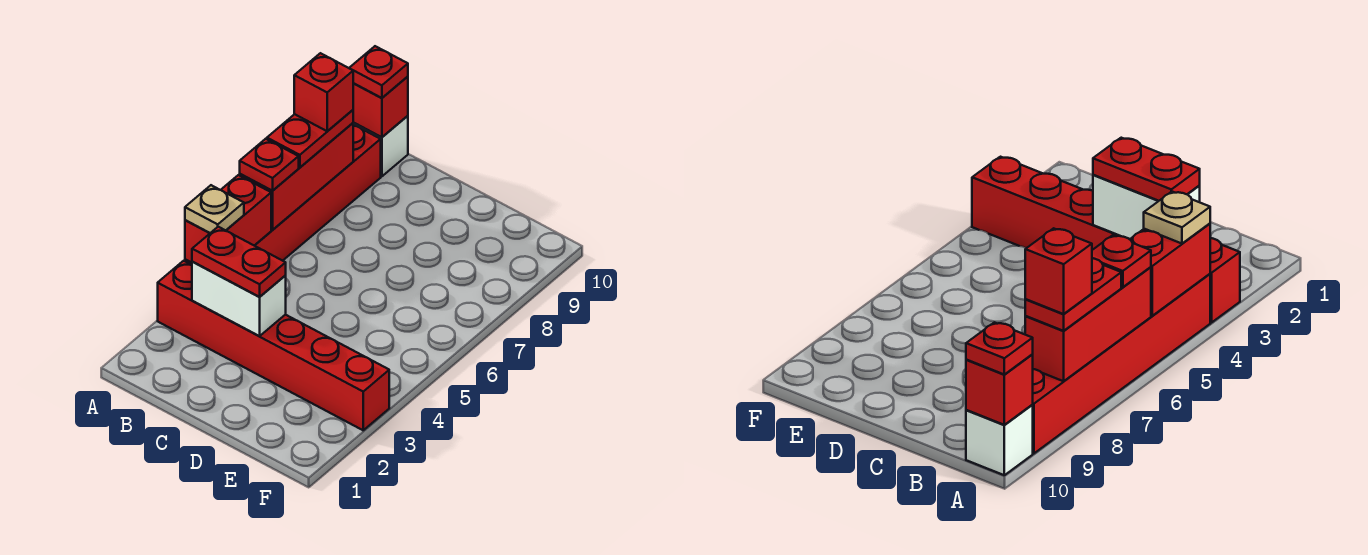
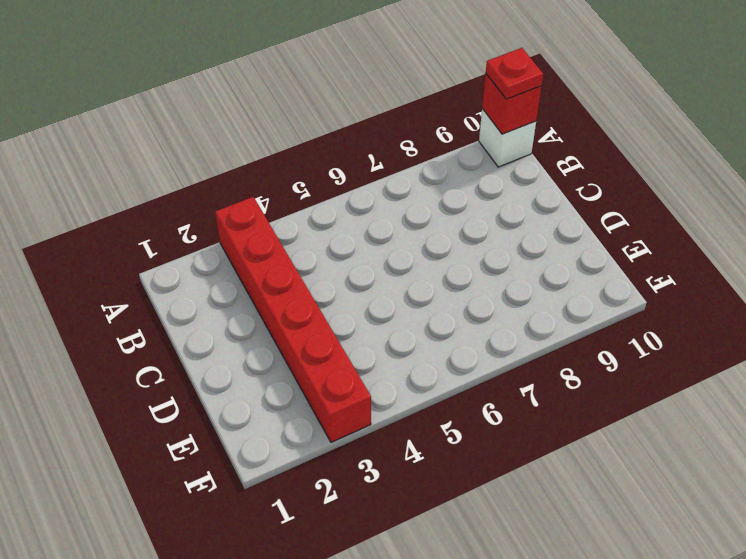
none -> red brick A4:A9 level 1
none -> red brick A4:A5 level 2
none -> red brick A6:A8 level 2

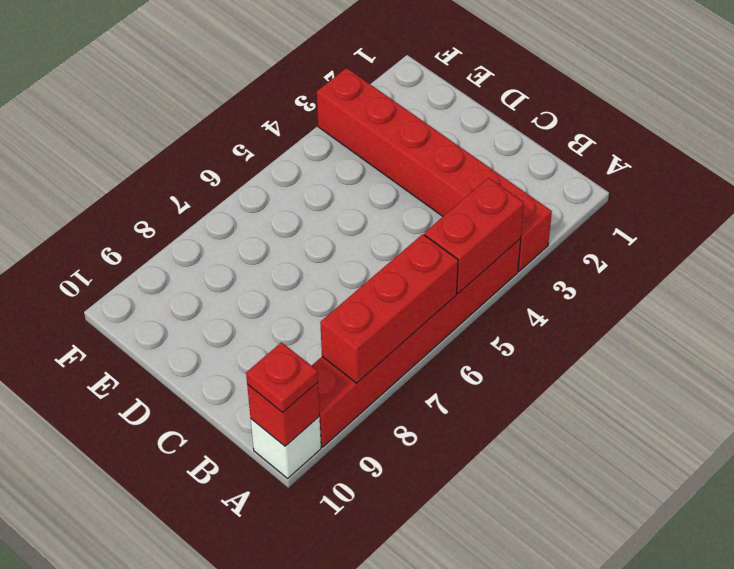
none -> white brick B3:C3 level 2
none -> tan plate A4 level 3
none -> red plate A6 level 3

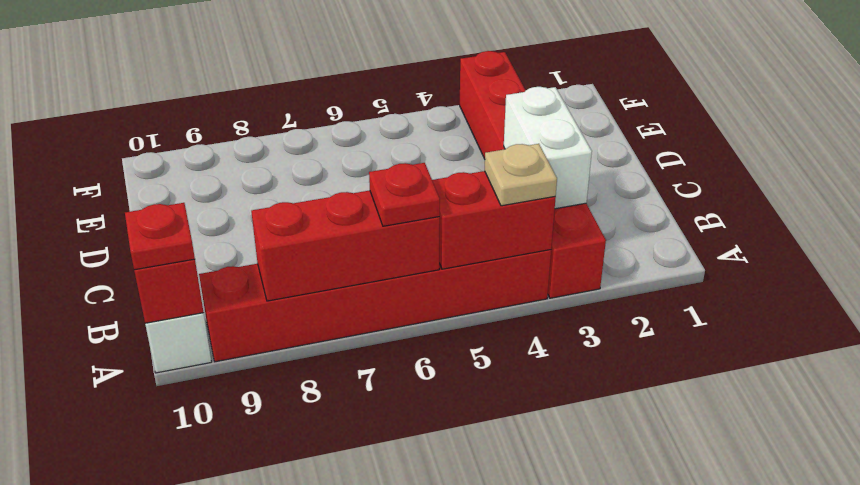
none -> red plate A7:A8 level 3
none -> red plate B3:C3 level 3
none -> red brick A8 level 4

